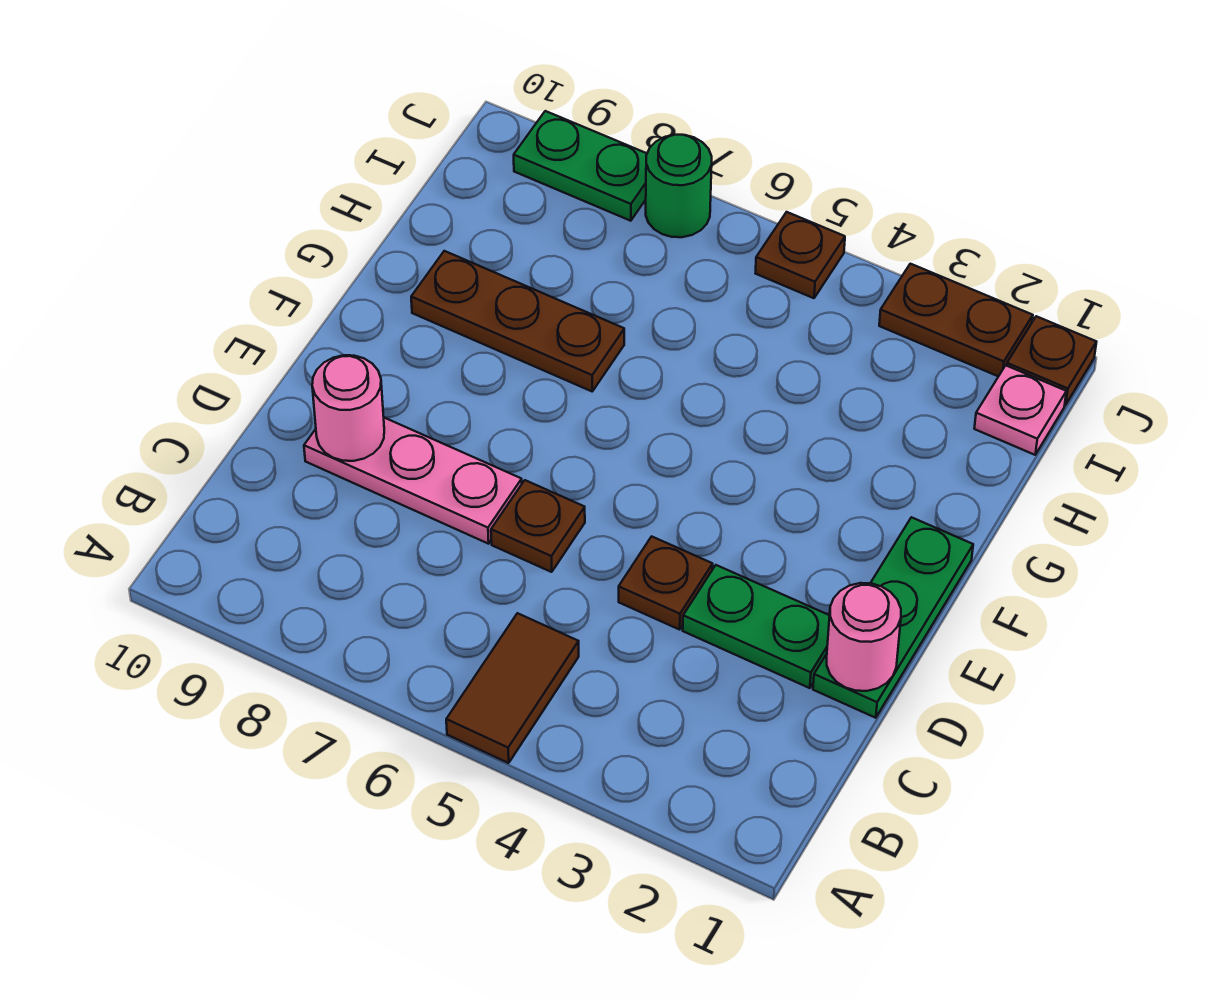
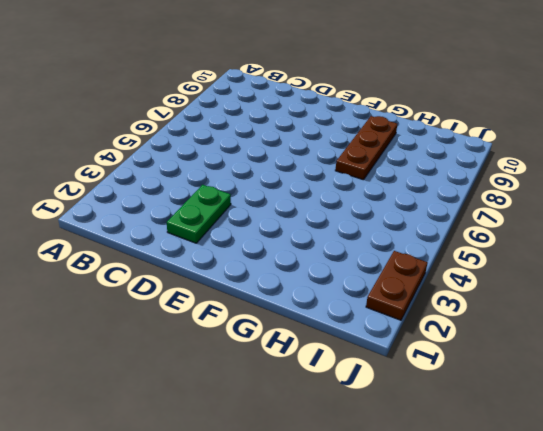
none -> brown tile A5:B5 level 1
none -> green plate D1:F1 level 1
none -> brown plate D4 level 1

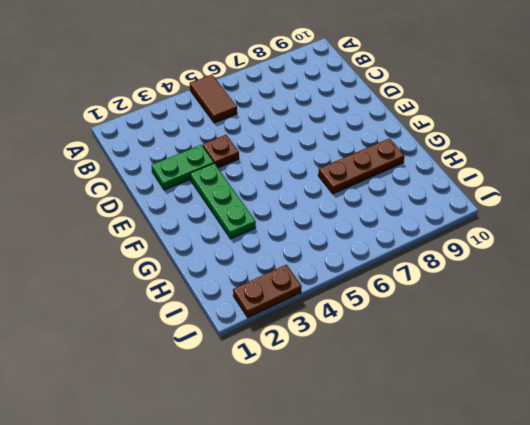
green plate E3:G3 level 1 -> green plate D1:F1 level 1
none -> brown plate D6 level 1
none -> pink plate D7:D9 level 1
none -> pink plate I1 level 1

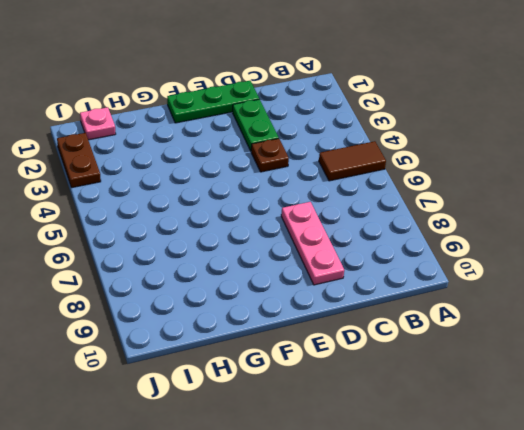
none -> brown plate D6 level 1
none -> brown plate G7:G9 level 1
none -> brown plate J1 level 1

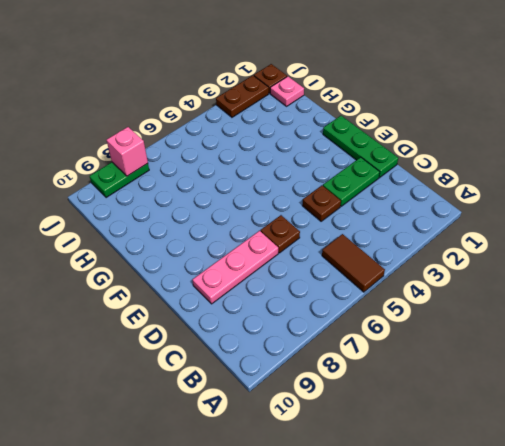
pink brick J8 level 2 -> none
none -> brown plate G7:G9 level 1
none -> brown plate J5 level 1
none -> green round brick J7 level 1

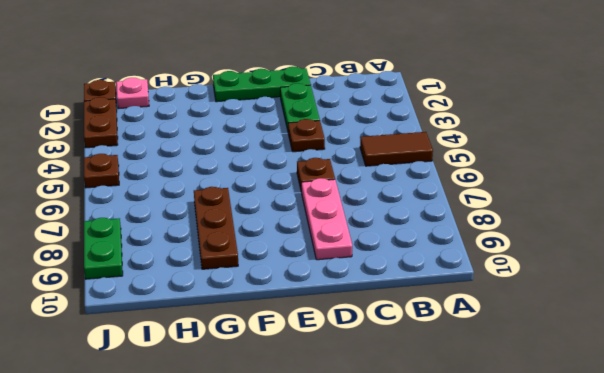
none -> green round brick J7 level 1
none -> pink round brick D1 level 2
none -> pink round brick D9 level 2

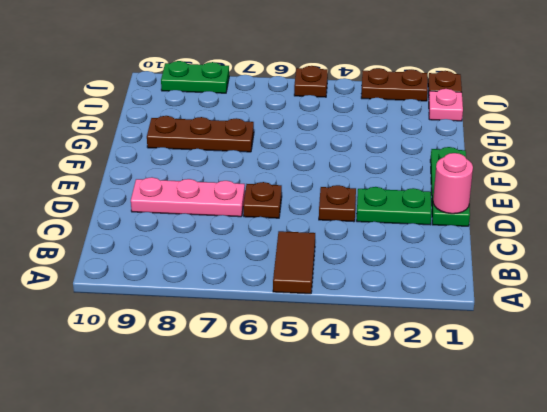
none -> green round brick J7 level 1
none -> pink round brick D9 level 2

